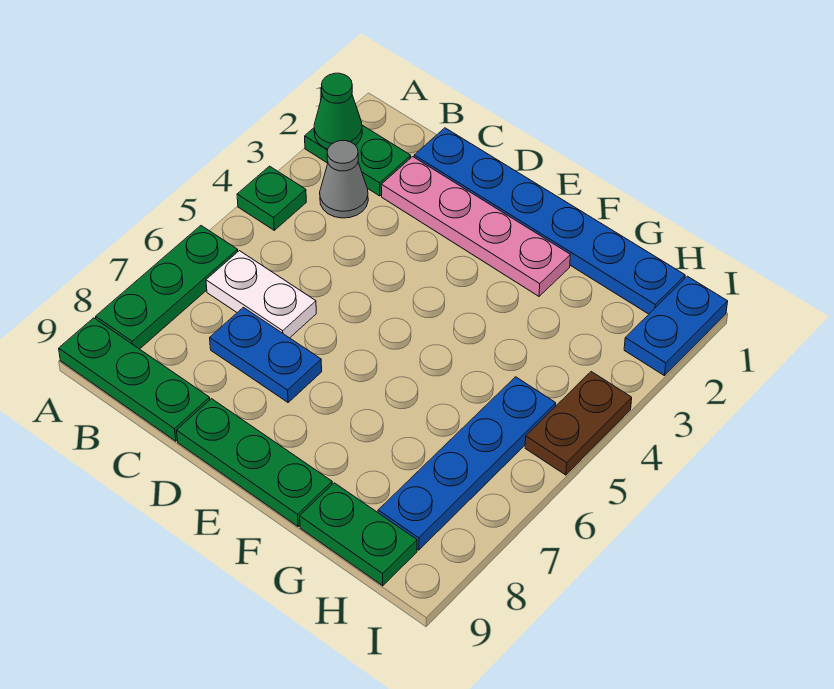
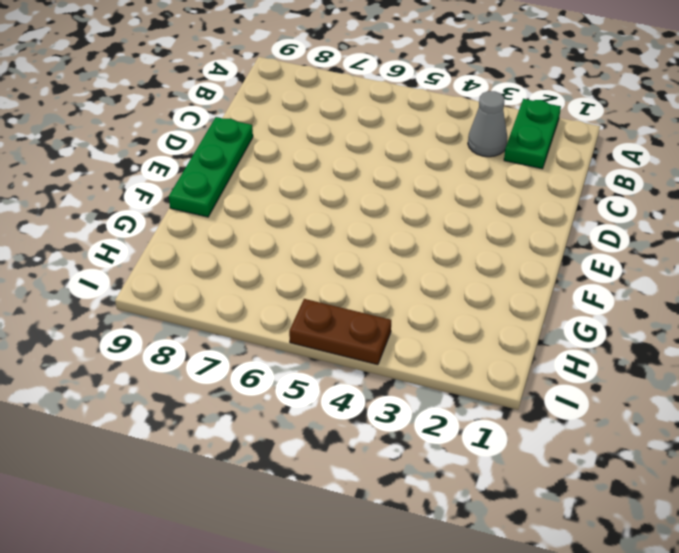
none -> green plate A4 level 1
none -> green plate A6:A8 level 1
none -> green plate A9:C9 level 1

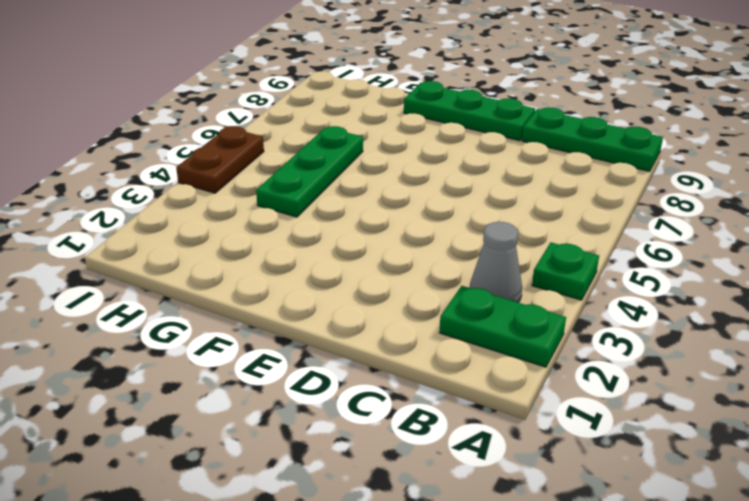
green plate G4:G6 level 1 -> green plate A6:A8 level 1
none -> white plate B6:C6 level 1
none -> blue plate C1:H1 level 1
none -> pink plate C2:F2 level 1

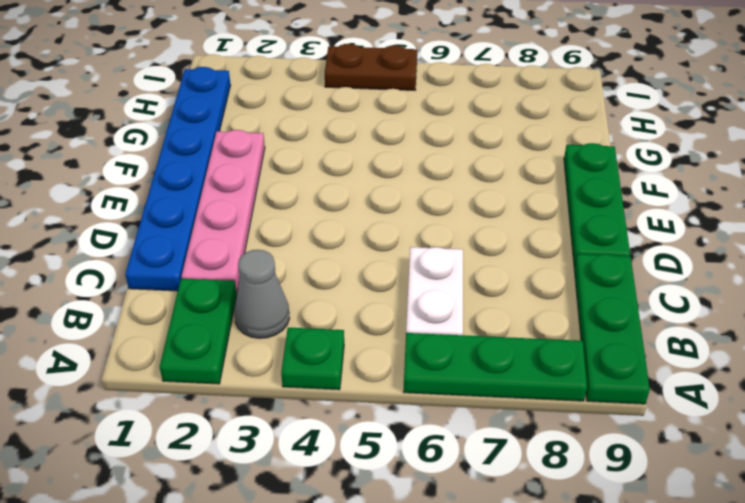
none -> blue plate C7:D7 level 1
none -> green plate G9:H9 level 1
none -> blue plate H5:H8 level 1

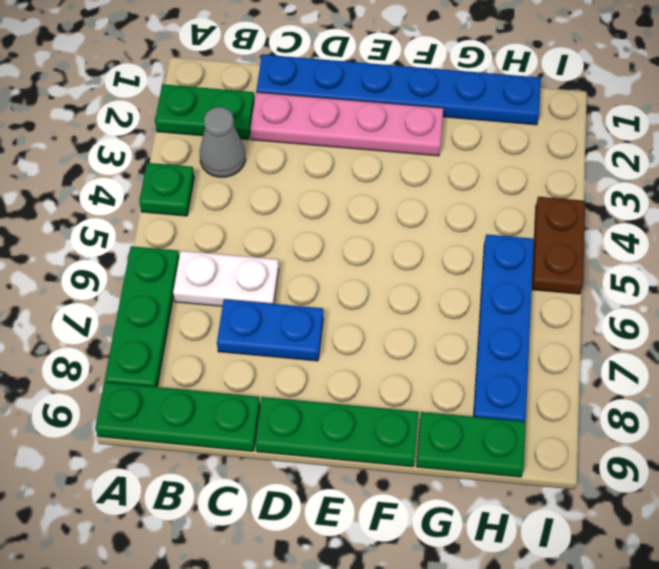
none -> blue plate I1:I2 level 1
none -> green cone A2 level 2

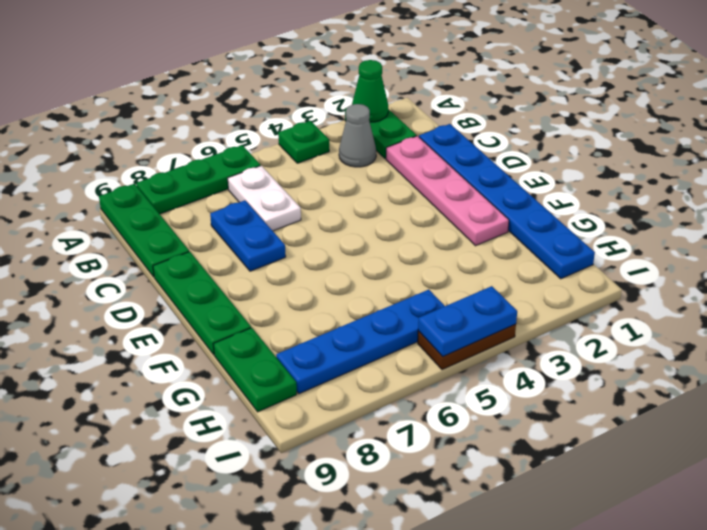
blue plate I4:I5 level 2 -> blue plate I1:I2 level 1

